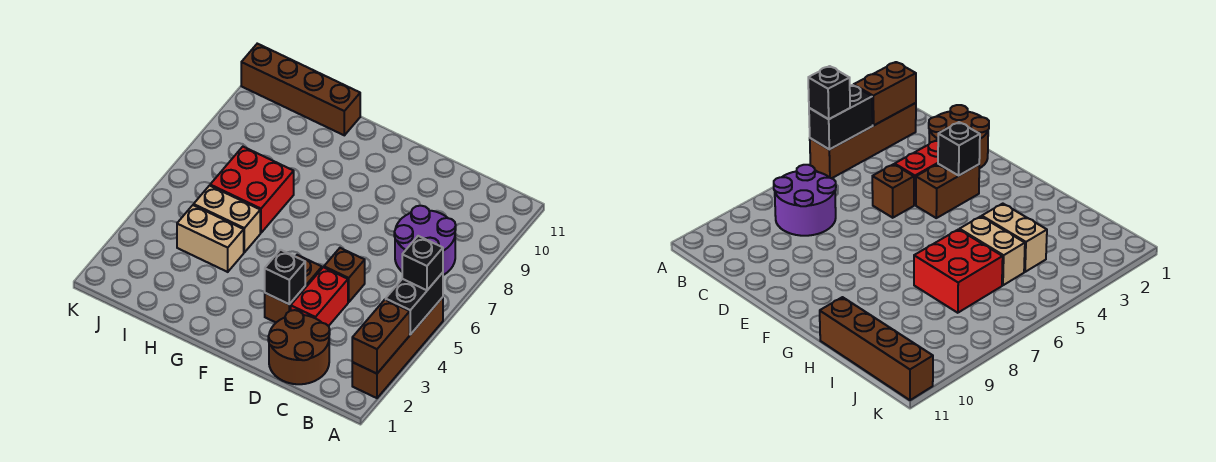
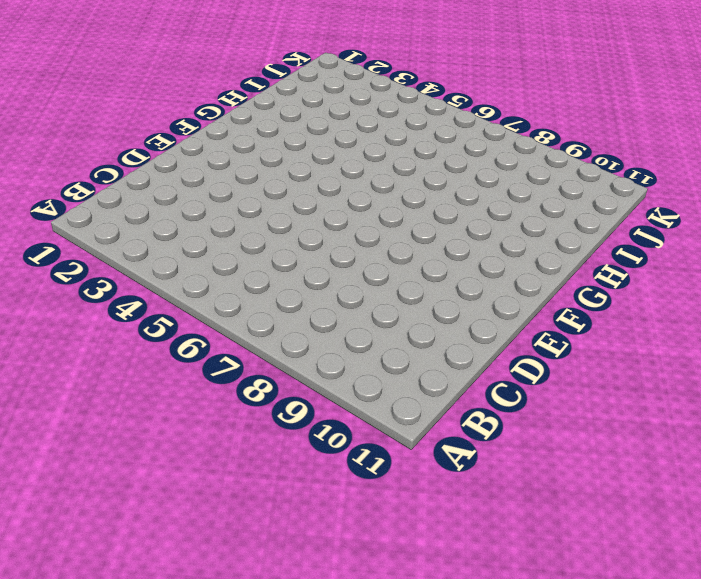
none -> brown brick A2:A5 level 1
none -> purple round brick B7:C8 level 1
none -> brown round brick C1:D2 level 1

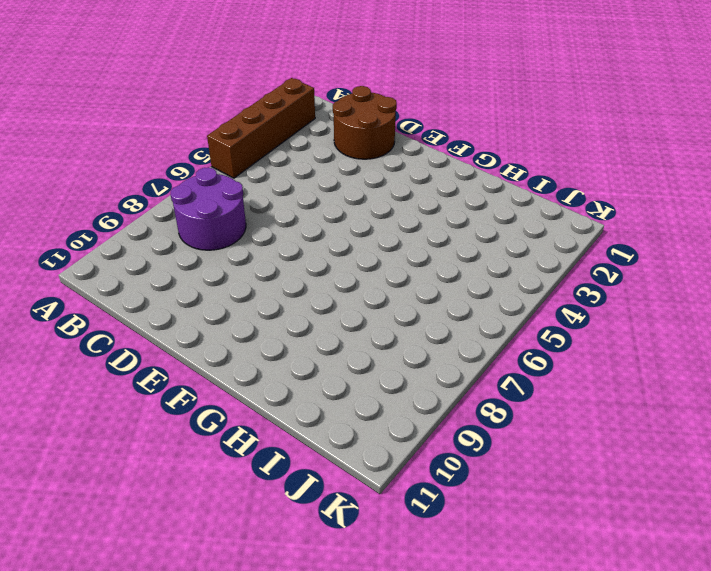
none -> red brick D3:D4 level 1
none -> brown brick D5 level 1
none -> brown brick E3:E4 level 1

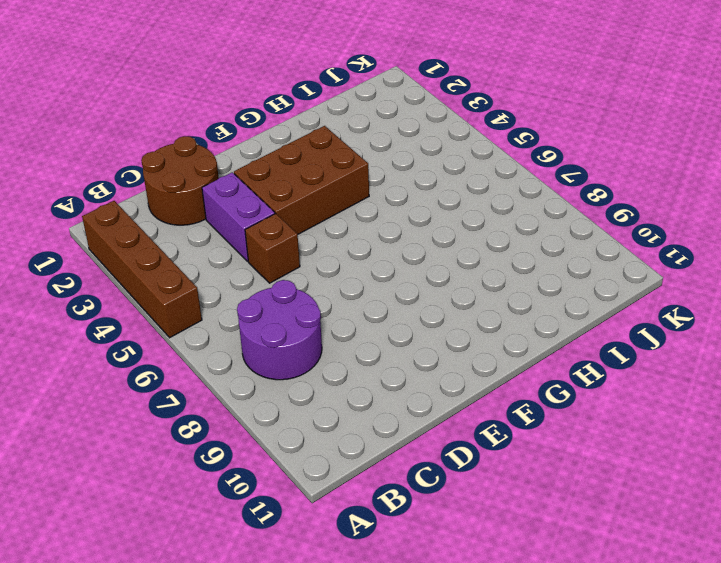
purple brick D3:D4 level 1 -> red brick D3:D4 level 1
brown brick E3:G4 level 1 -> brown brick E3:E4 level 1
none -> tan brick H4:I4 level 1
none -> tan brick H5:I5 level 1
none -> red brick H6:I7 level 1

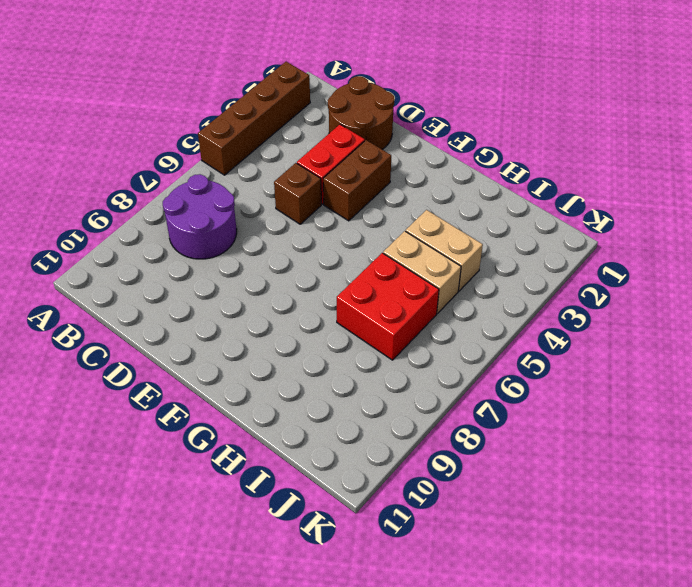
none -> brown brick H11:K11 level 1
none -> brown brick A2:A3 level 2
none -> black brick A4:A5 level 2

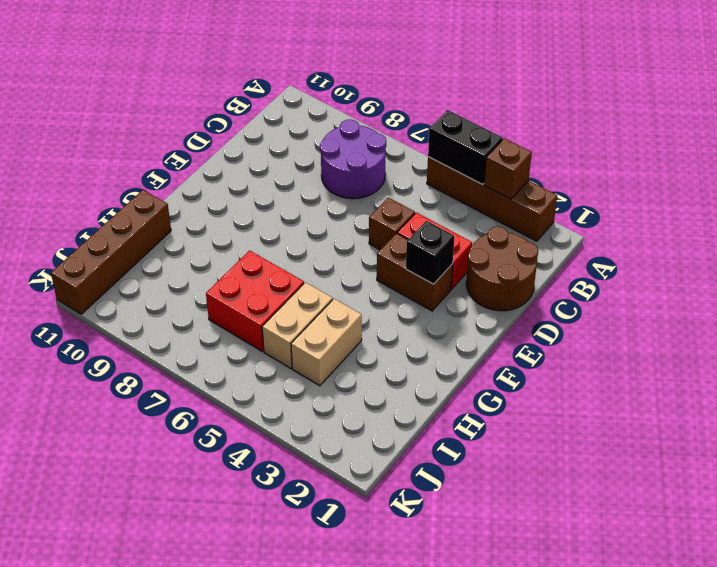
brown brick A3 level 2 -> brown brick A2:A3 level 2
none -> black brick A5 level 3

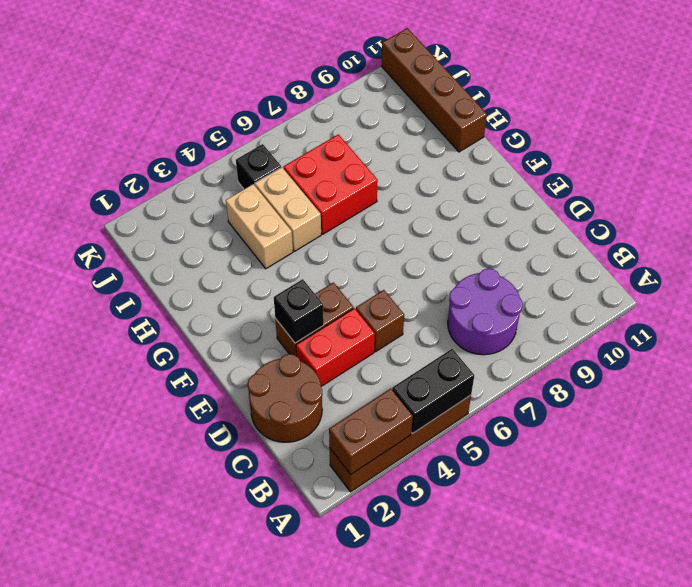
black brick J5 level 1 -> black brick A5 level 3

